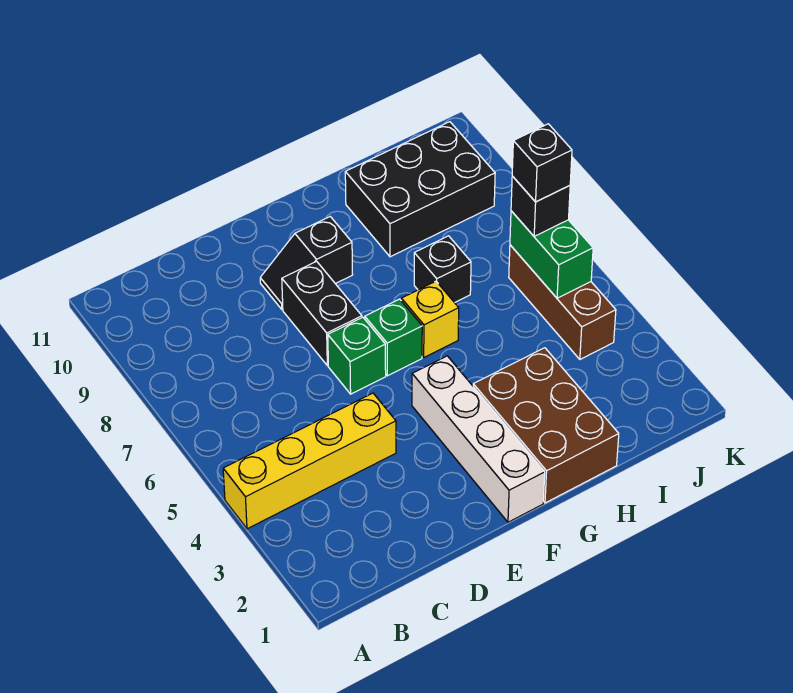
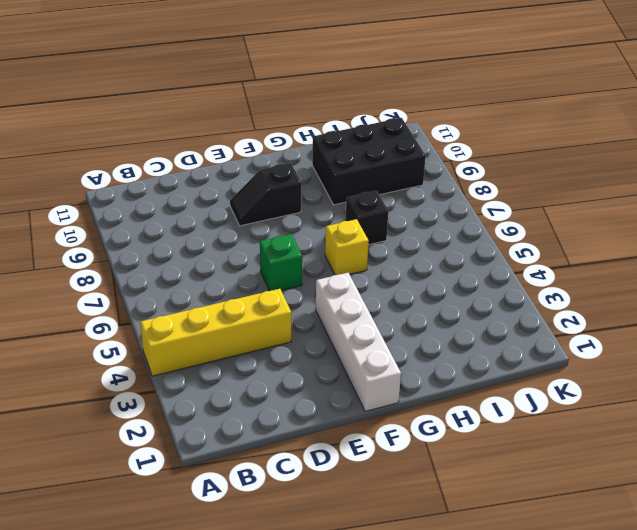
none -> black brick E7:E8 level 1
none -> green brick F6 level 1
none -> brown brick G1:H3 level 1

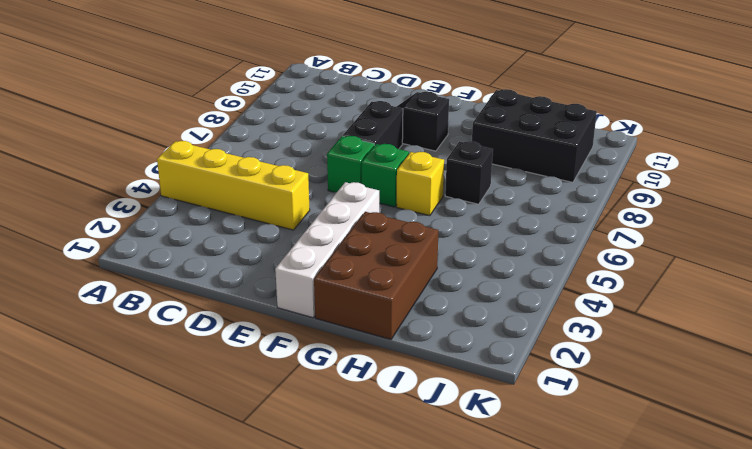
none -> brown brick J4:J6 level 1
none -> green brick J5:J6 level 2
none -> black brick J6 level 3

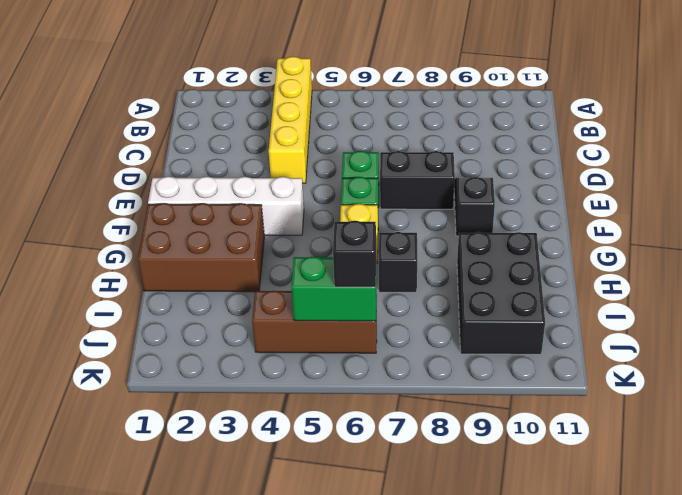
none -> black brick J6 level 4

